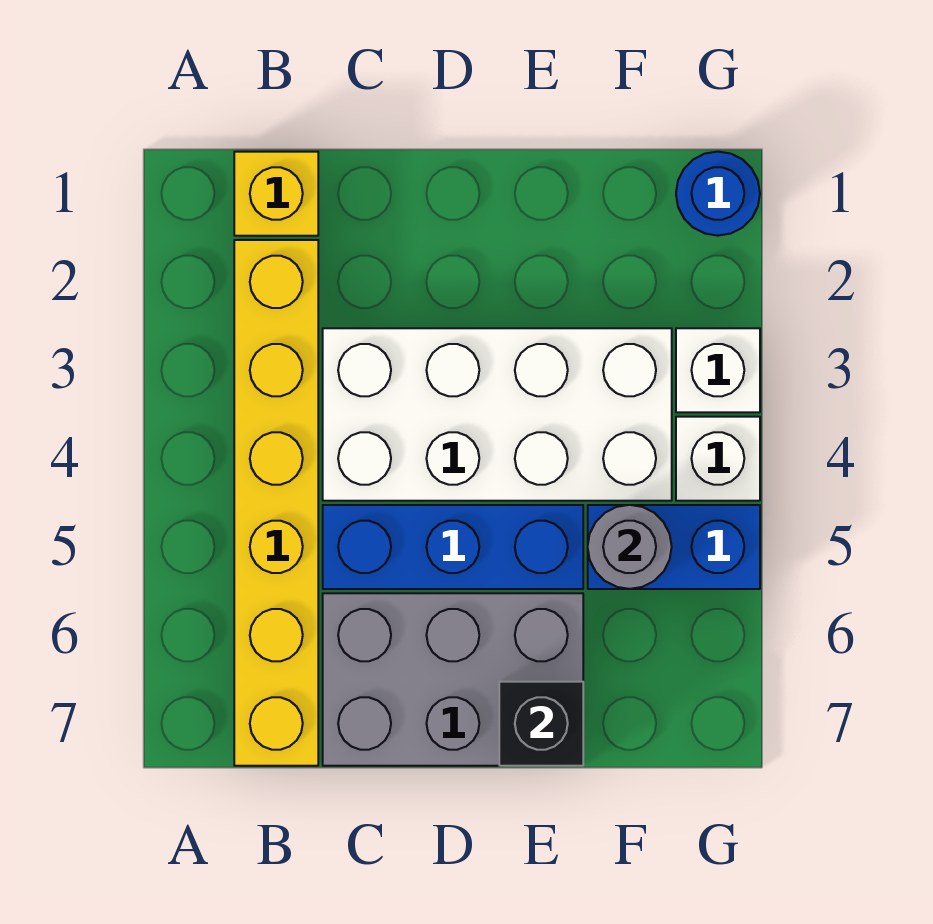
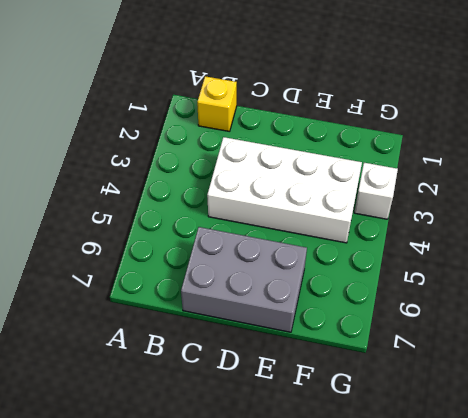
none -> yellow brick B2:B7 level 1
none -> blue brick C5:E5 level 1

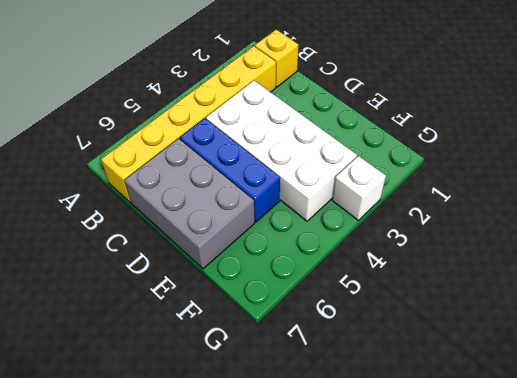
none -> blue brick F5:G5 level 1
none -> blue round brick G1 level 1

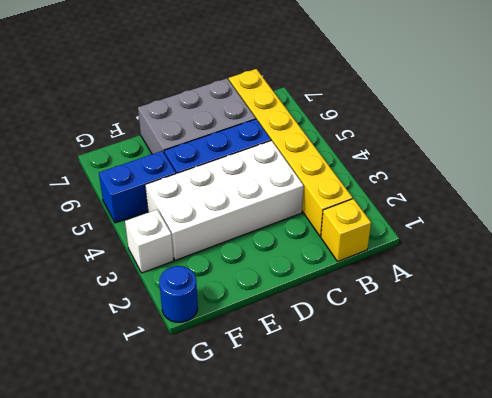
none -> white brick G4 level 1
none -> black brick E7 level 2

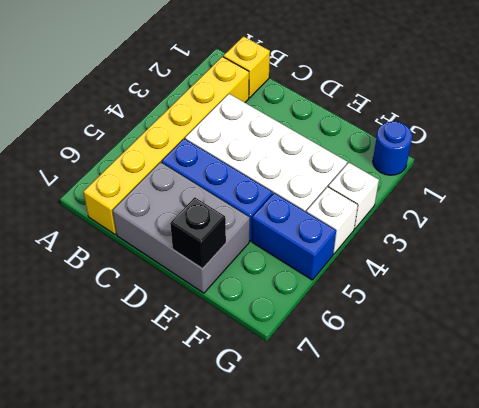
none -> grey round brick F5 level 2

